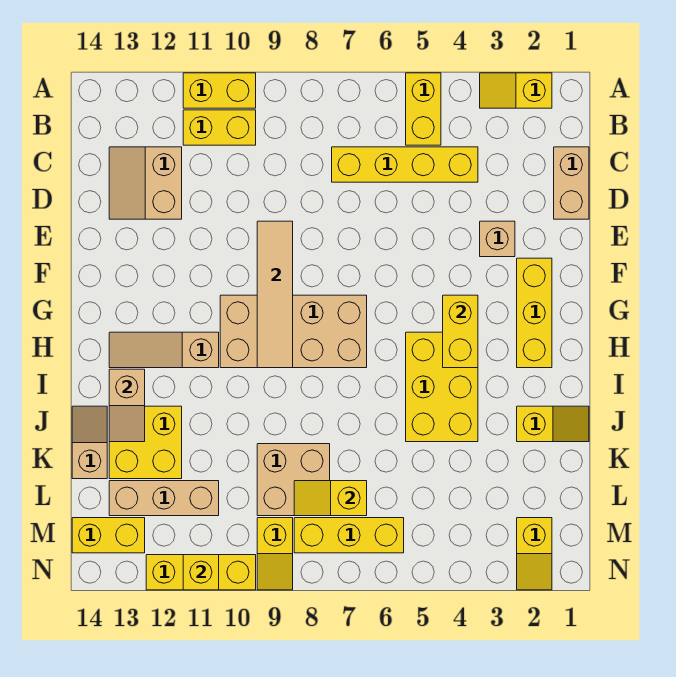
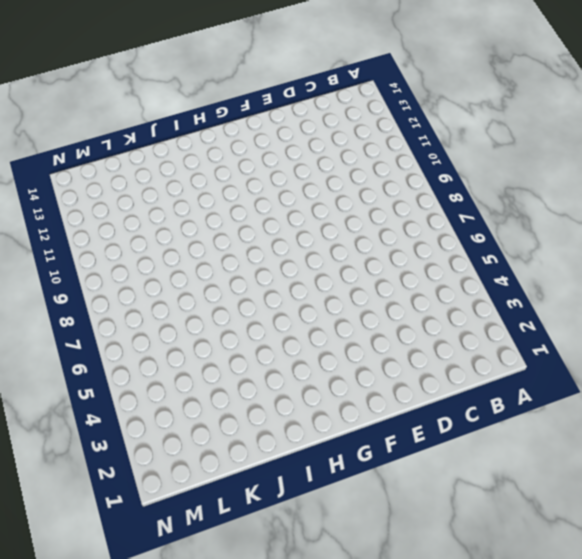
none -> yellow slope A2:A3 level 1 top 2
none -> yellow brick A5:B5 level 1
none -> yellow brick A10:A11 level 1

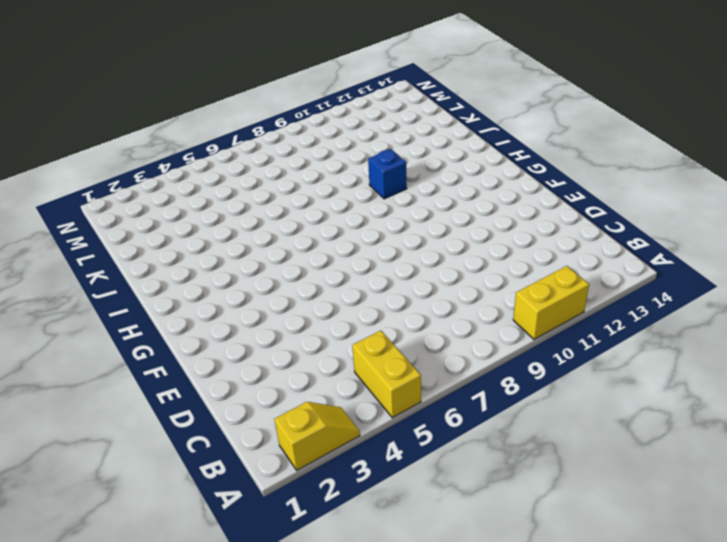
blue brick I10 level 1 -> none
none -> yellow brick B10:B11 level 1
none -> tan brick C1:D1 level 1
none -> yellow brick C4:C7 level 1

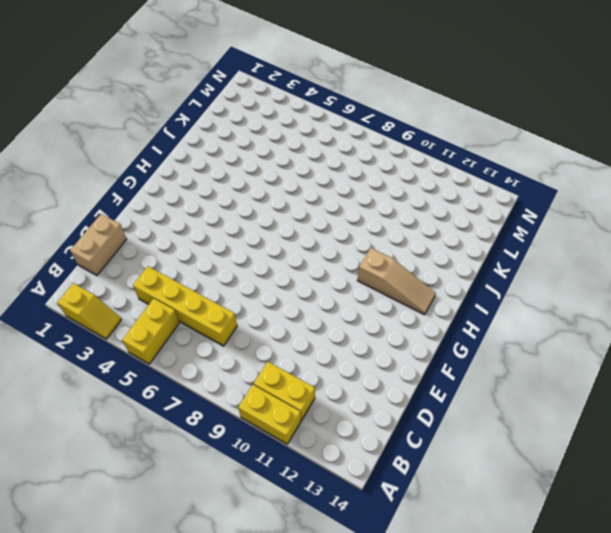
none -> tan slope C12:D13 level 1 top 12
none -> tan brick E3 level 1
none -> yellow brick F2:H2 level 1

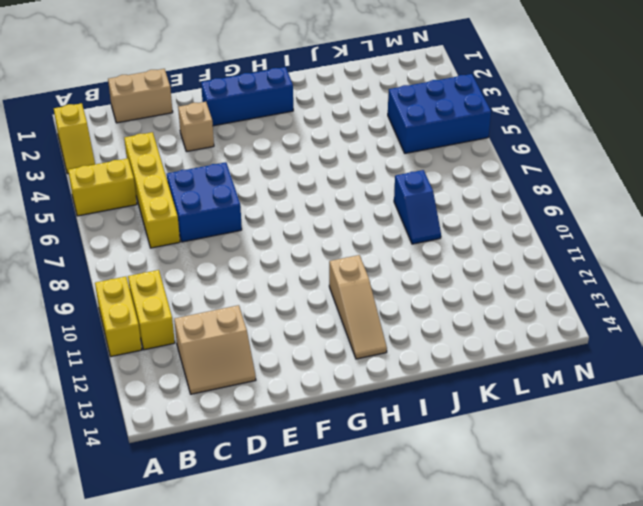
blue brick D6:E7 level 1 -> none
blue brick F2:H2 level 1 -> yellow brick F2:H2 level 1
blue slope K8:K9 level 1 top 8 -> tan brick K8:L9 level 1
blue brick L4:N5 level 1 -> none
none -> tan brick G7:H10 level 1
none -> yellow brick H4:J5 level 1
none -> yellow slope J1:J2 level 1 top 2

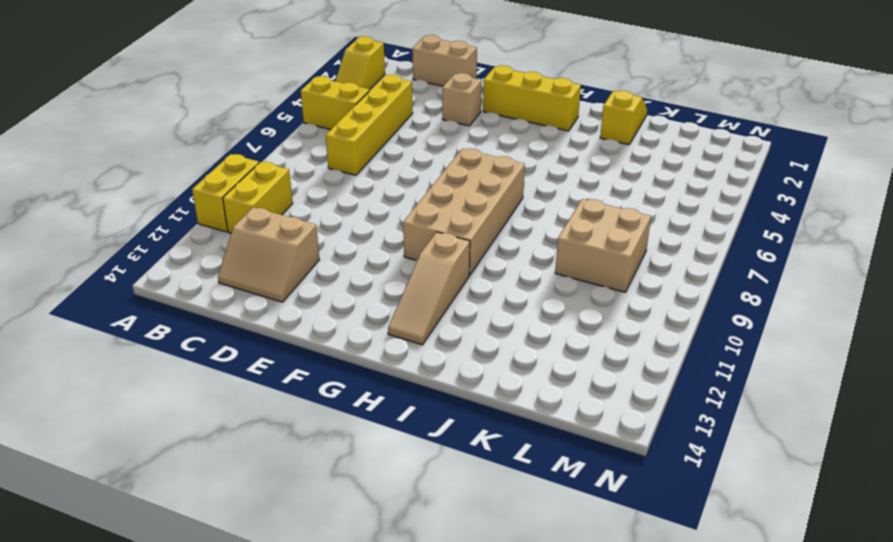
none -> yellow brick H4:J5 level 1
none -> yellow brick J12:K13 level 1
none -> tan slope J14:K14 level 1 top K

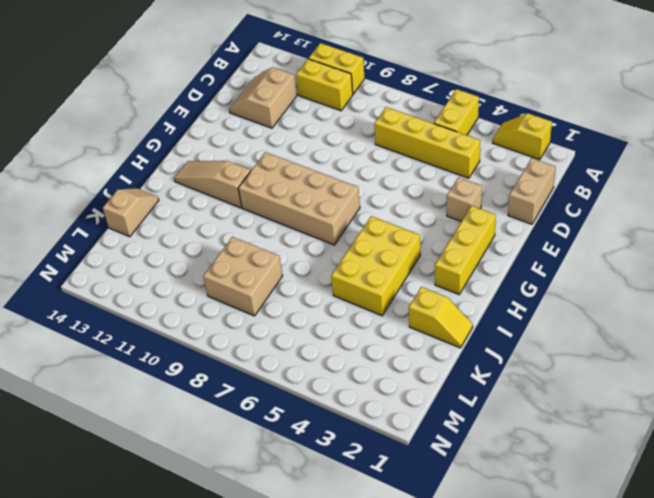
none -> yellow brick J12:K13 level 1
none -> tan brick L11:L13 level 1
none -> yellow slope M2:N2 level 1 top M

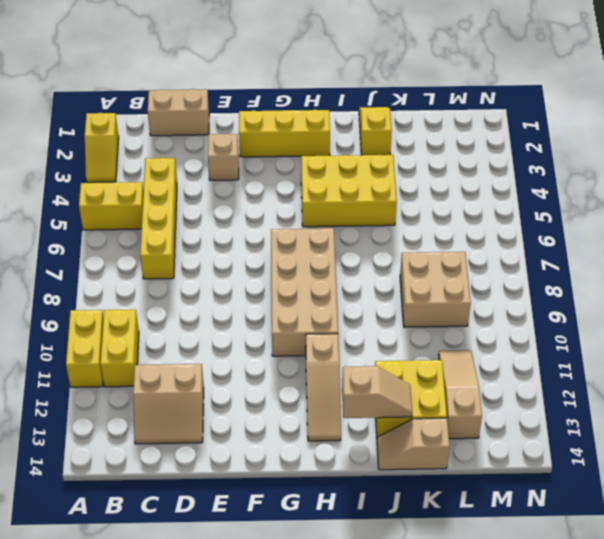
tan slope L11:L13 level 1 top 13 -> tan brick L11:L13 level 1
none -> yellow slope M2:N2 level 1 top M
none -> yellow brick M6:M8 level 1
none -> yellow slope M9:N9 level 1 top M

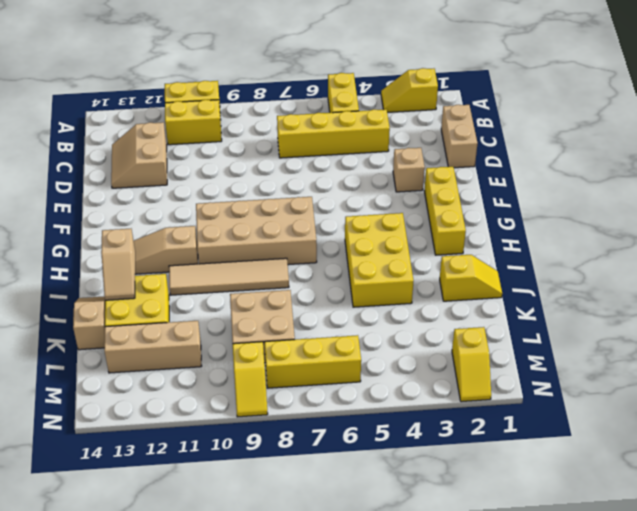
tan tile I8:I11 level 1 -> tan tile E9:H9 level 2
none -> yellow brick M13:M14 level 1
none -> yellow brick N10:N12 level 1
none -> yellow brick G4:H4 level 2

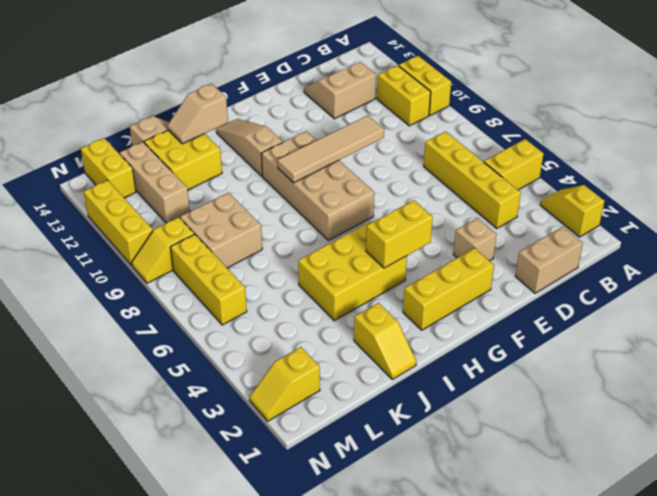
none -> yellow slope L7:L8 level 2 top 7
none -> yellow brick N11 level 2

